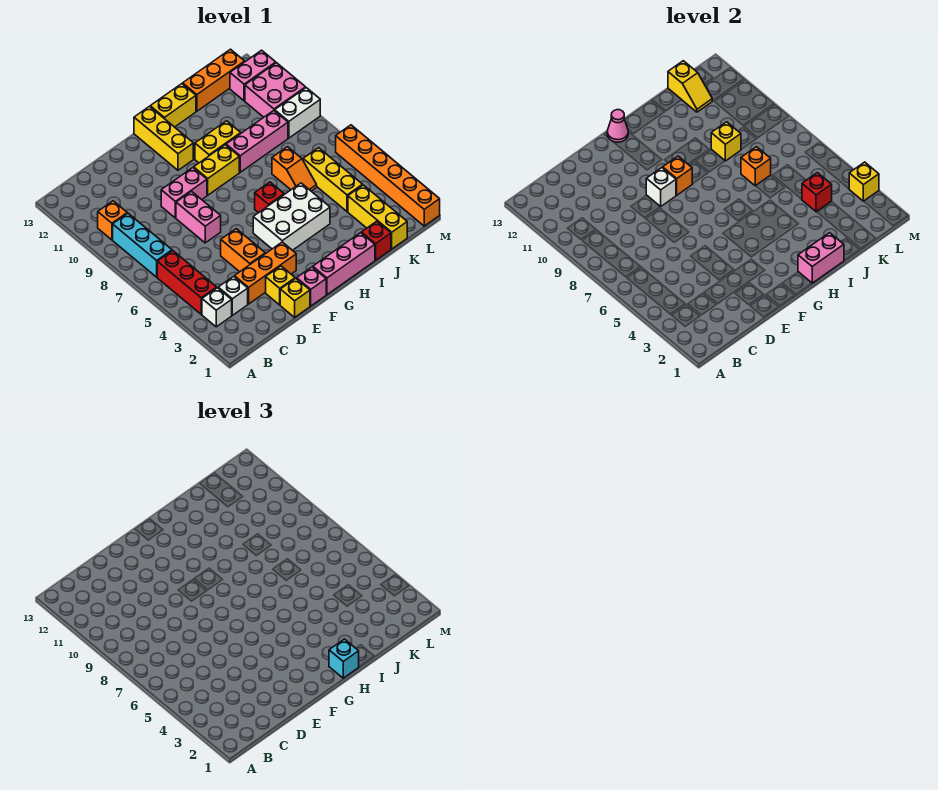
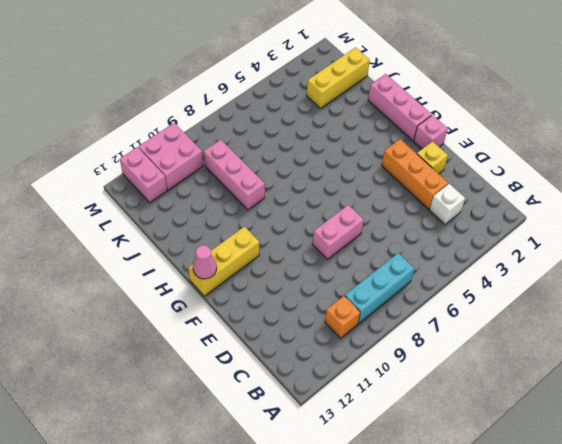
none -> white brick B3 level 1
none -> red brick B4:B6 level 1
none -> yellow brick E1 level 1
none -> orange brick E4:E5 level 1

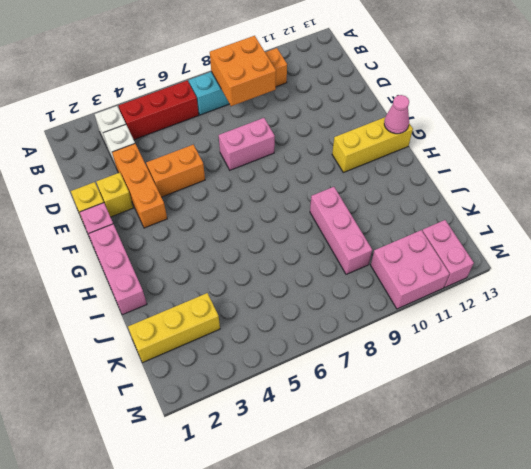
orange brick B8:C9 level 2 -> none
none -> pink brick E9:F9 level 1
none -> white brick G4:I5 level 1
none -> yellow brick G9:H9 level 1
none -> red brick H6 level 1

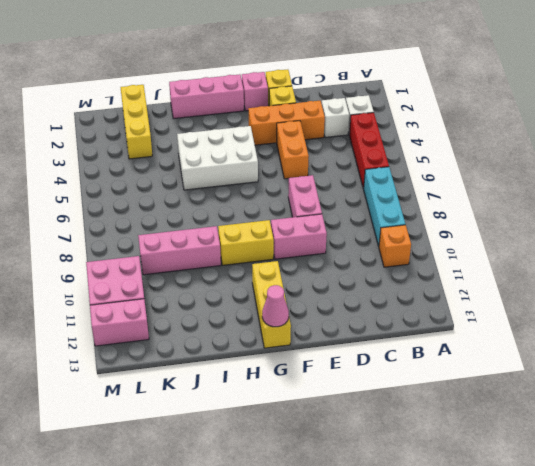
none -> red brick H6 level 1
none -> yellow brick H10:I10 level 1
none -> yellow brick H13:I13 level 1
none -> red brick J1 level 1

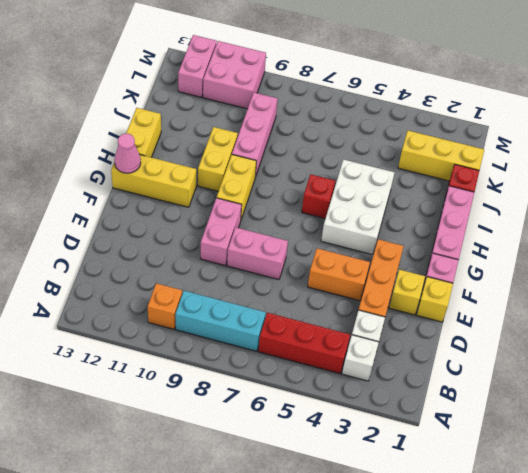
none -> orange slope J6:J7 level 1 top 7
none -> orange brick J13:L13 level 1
none -> yellow brick K4:K6 level 1
none -> white brick L9:M9 level 1

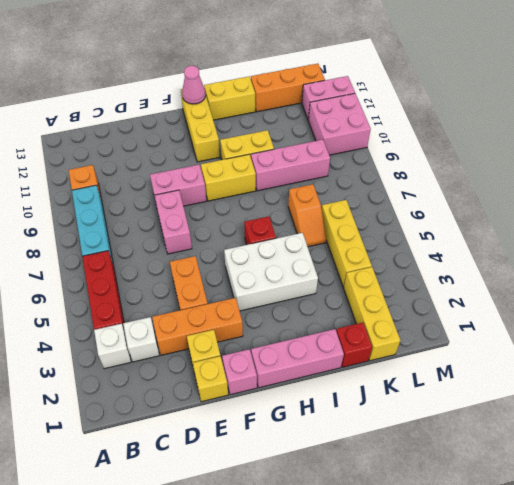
none -> white brick L9:M9 level 1
none -> orange brick M1:M6 level 1
none -> white brick F9 level 2
none -> orange brick G9 level 2

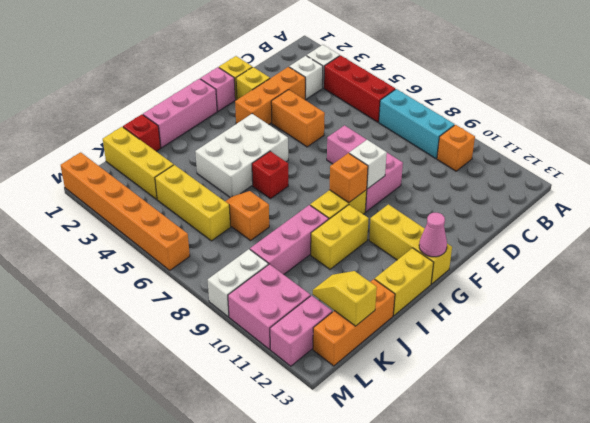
none -> pink brick H1:I1 level 2
none -> orange brick J7 level 2
none -> yellow brick J9 level 2
none -> red brick K4 level 2

